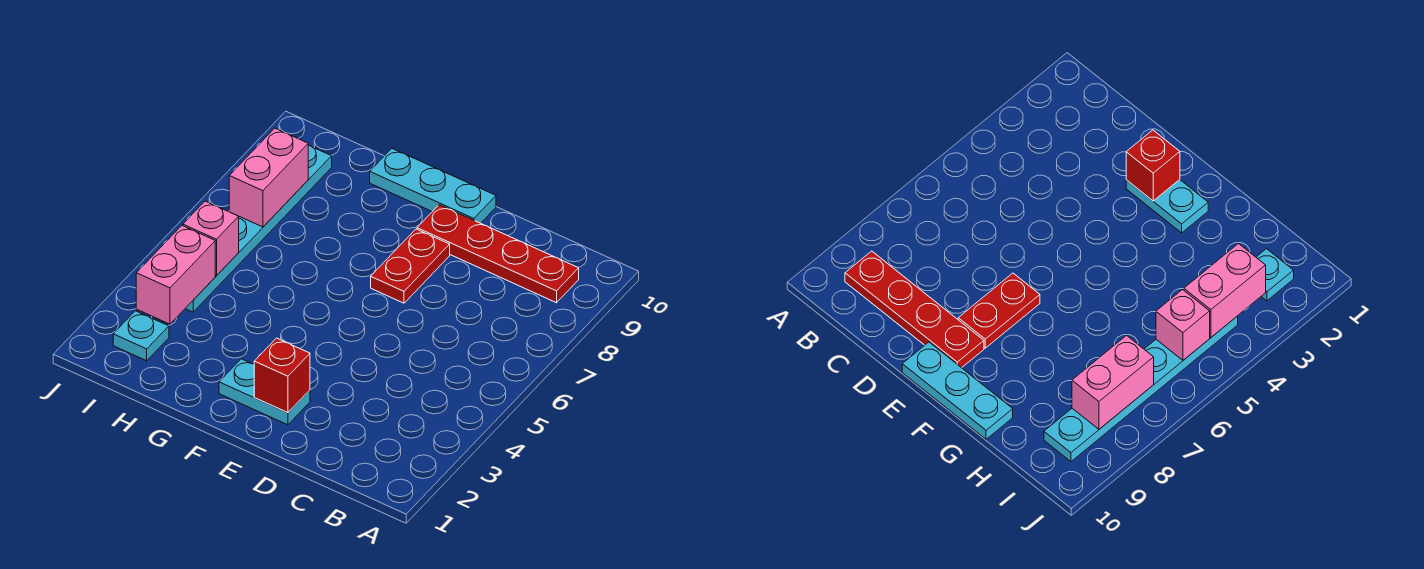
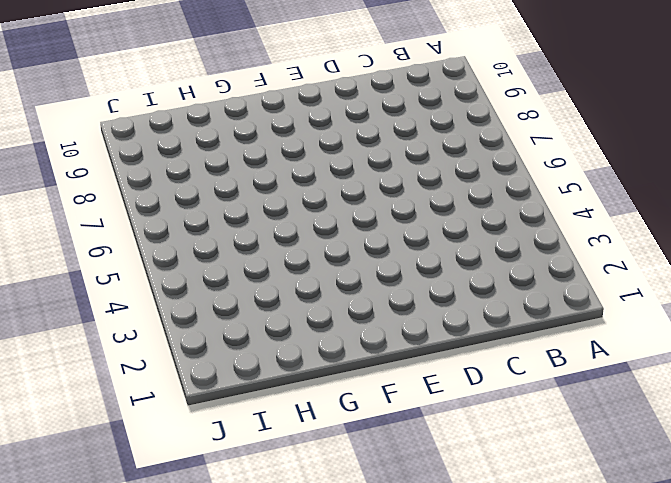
none -> red plate B9:E9 level 1
none -> cyan plate E2:F2 level 1

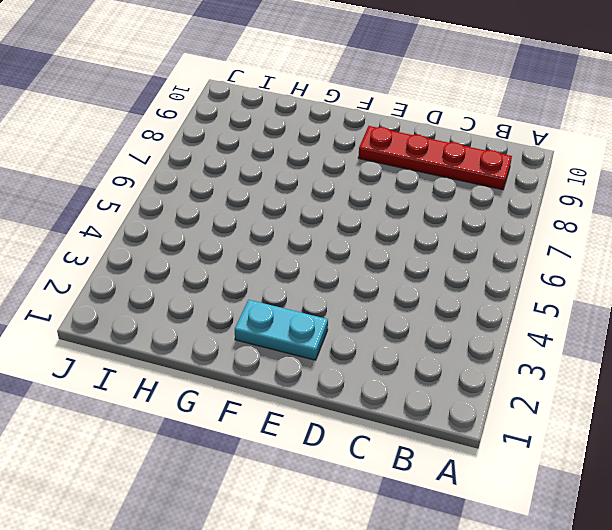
none -> red plate E7:E8 level 1
none -> cyan plate E10:G10 level 1

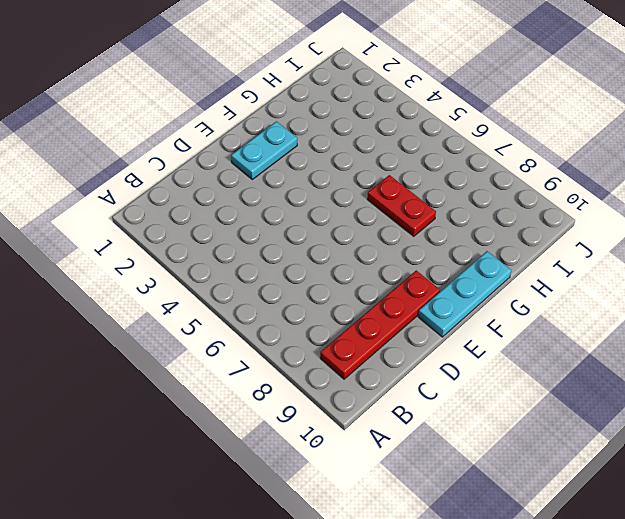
red plate G6:G7 level 1 -> red plate E7:E8 level 1
none -> cyan plate I2 level 1
none -> cyan plate I4:I9 level 1

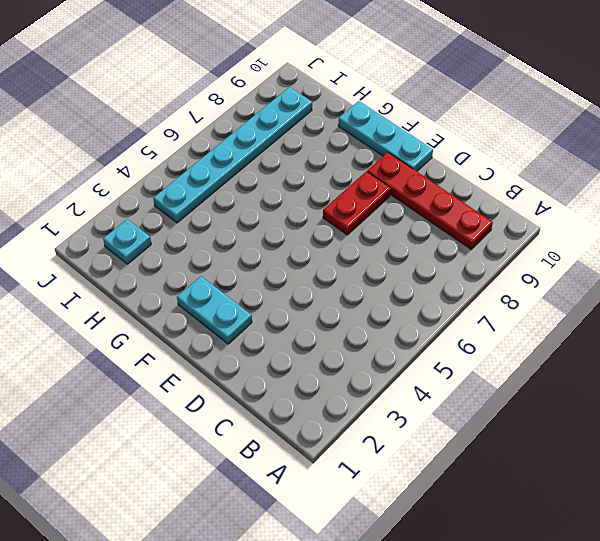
none -> red brick E2 level 2
none -> pink brick I3:I4 level 2

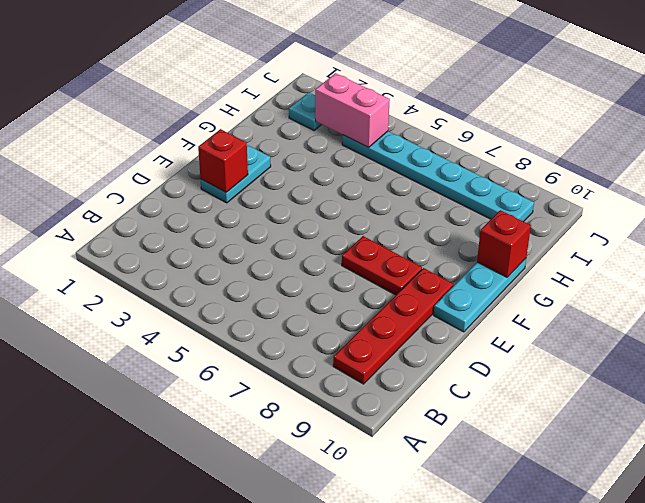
red brick G10 level 2 -> none
none -> pink brick I5 level 2
none -> pink brick I7:I8 level 2

